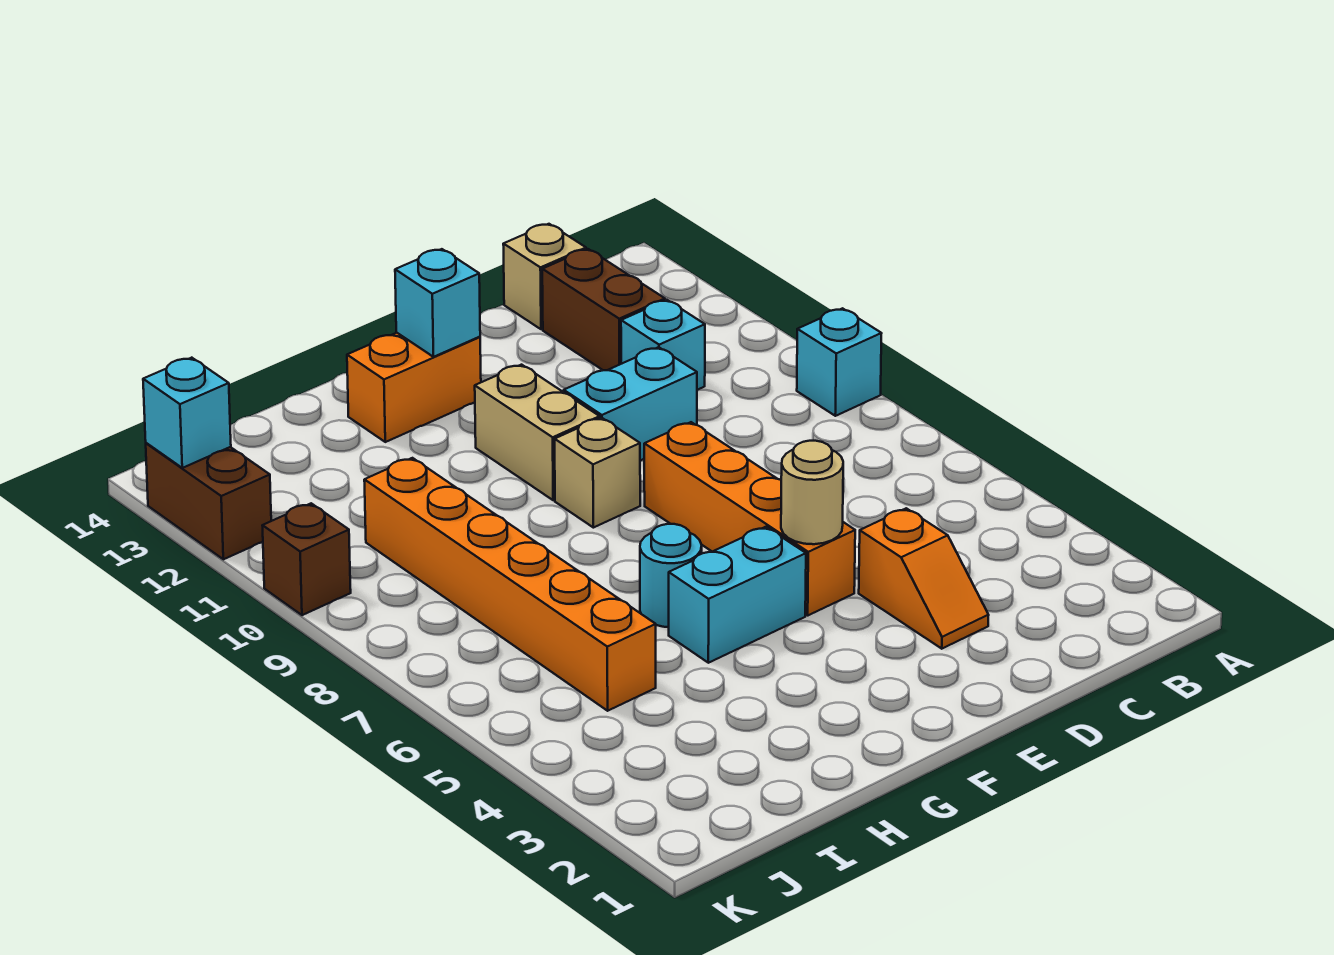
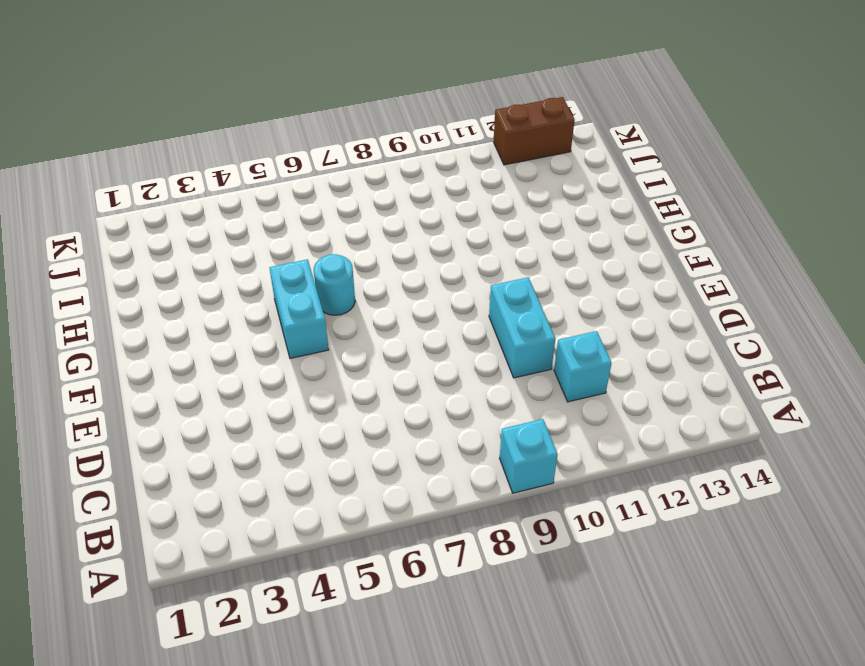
none -> brown brick C12:C13 level 1
none -> tan brick C14 level 1
none -> orange slope D3:D4 level 1 top 4

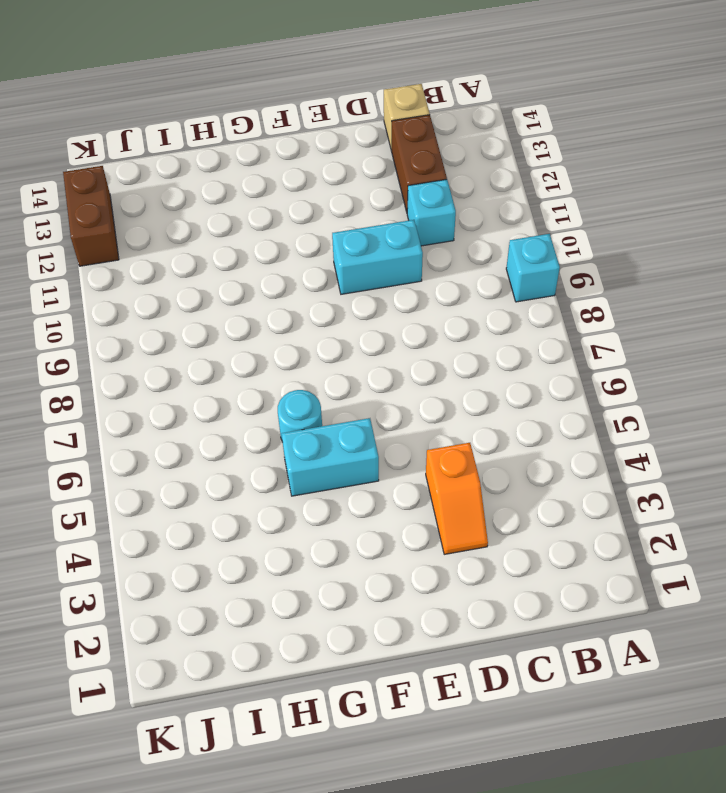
none -> orange brick E5:E8 level 1
none -> tan brick F9 level 1
none -> tan brick F10:F11 level 1

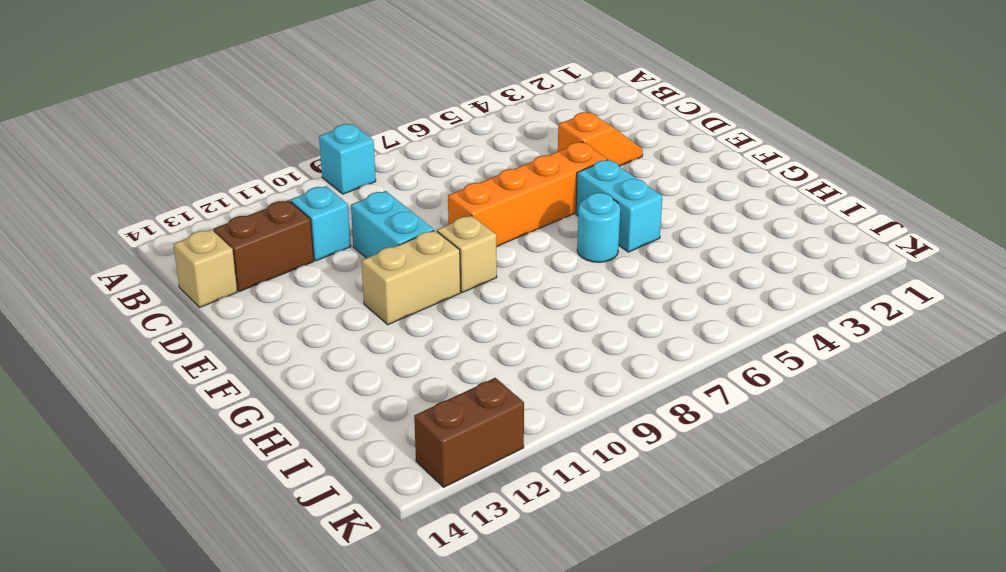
none -> orange brick F13:G13 level 1
none -> orange brick I5:I10 level 1
none -> brown brick K10 level 1

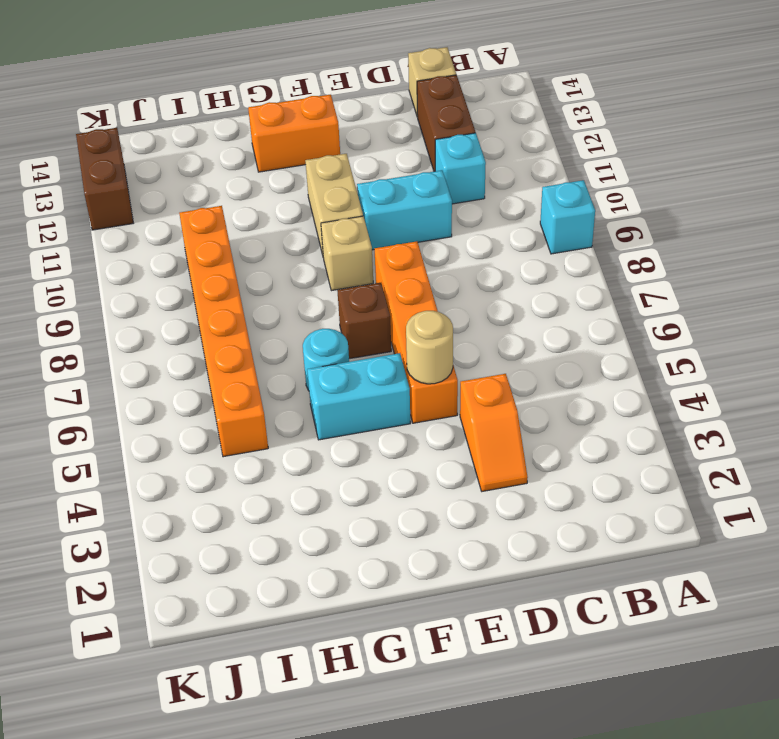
brown brick F7 level 1 -> brown brick K10 level 1
none -> cyan brick F13 level 2
none -> cyan brick K13 level 2

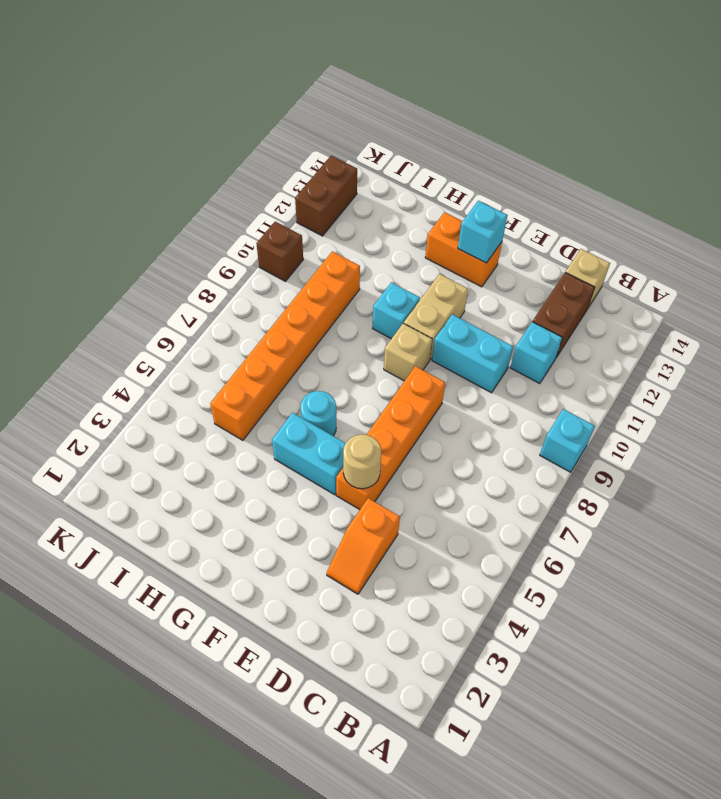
cyan brick G10 level 1 -> cyan brick K13 level 2

